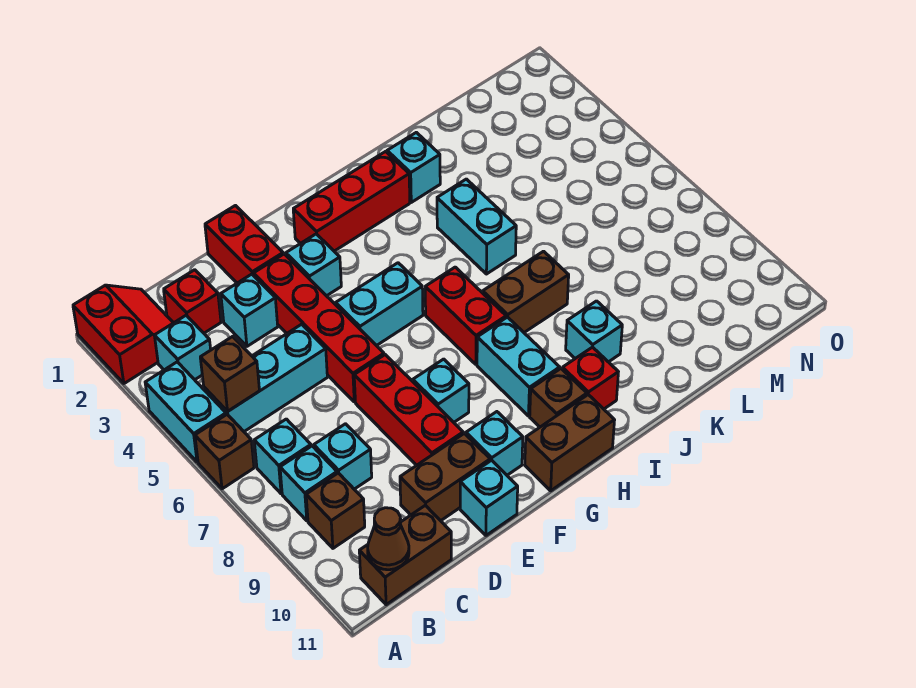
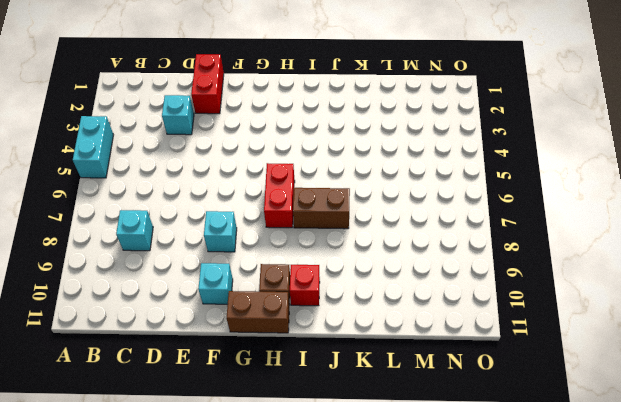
none -> red slope A1:B2 level 1 top A
none -> brown brick A6 level 1
none -> cyan brick B3 level 1
none -> cyan brick B5:D5 level 1

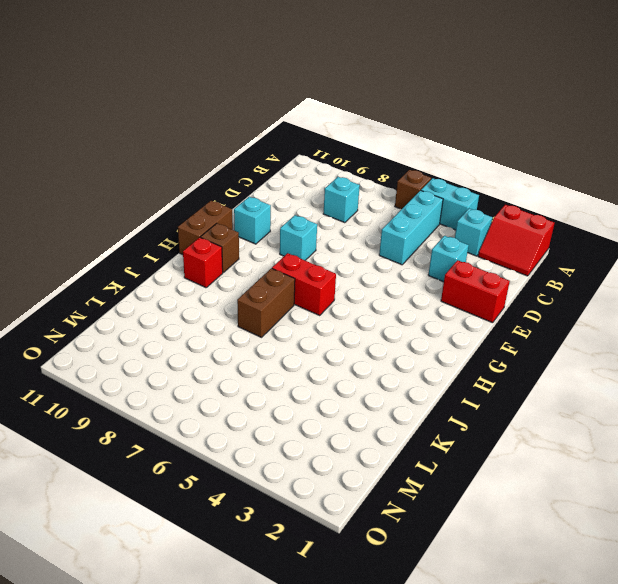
none -> cyan brick B7 level 1
none -> cyan brick B8 level 1
none -> brown brick B9 level 1
none -> brown brick B11:C11 level 1

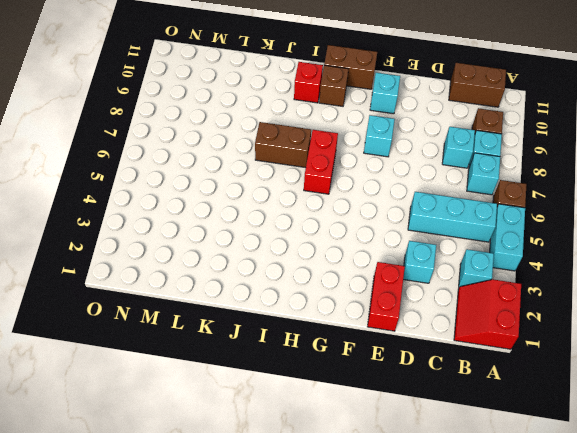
none -> red brick C2 level 1
none -> brown brick D10:E10 level 1
none -> red brick E3:E6 level 1
none -> red brick E7:E9 level 1

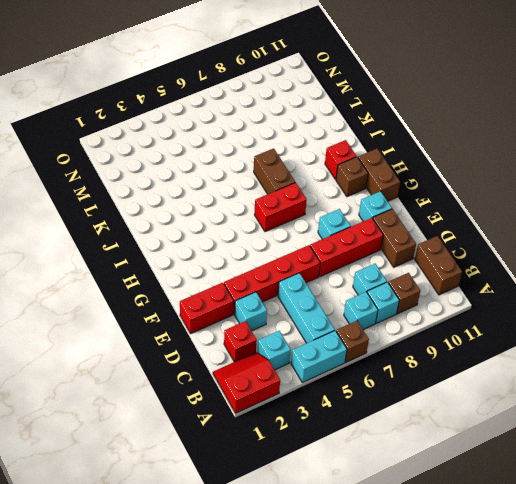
none -> cyan brick E11 level 1
none -> cyan brick F3 level 1
none -> cyan brick F5:G5 level 1
none -> red brick G2:I2 level 1

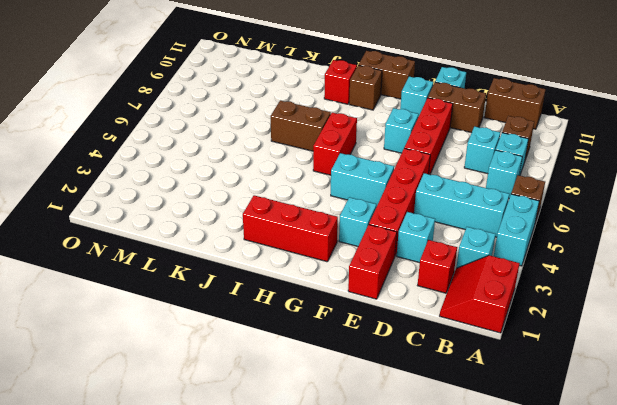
none -> cyan brick H8:H9 level 1
none -> cyan brick J2 level 1
none -> cyan brick J4:J5 level 1
none -> cyan brick J9 level 1

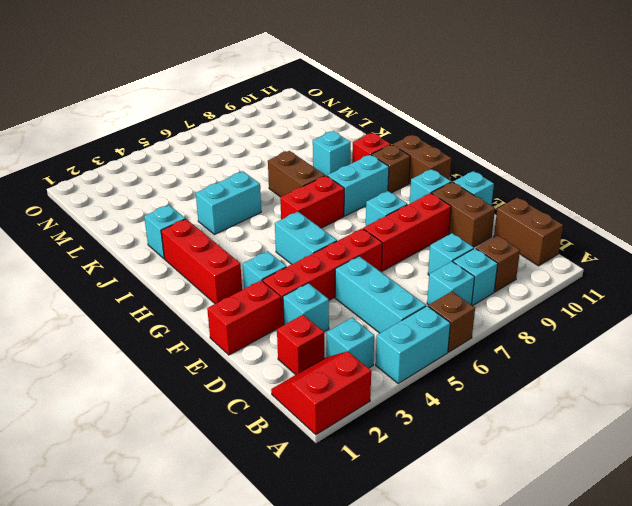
none -> brown brick B5 level 2
none -> brown cone B11 level 2

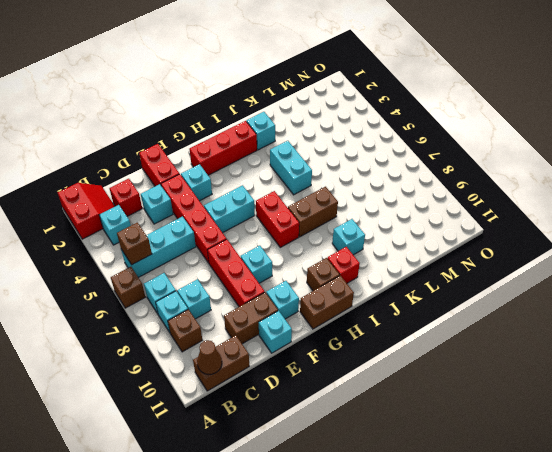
none -> cyan brick A4:A5 level 1
none -> cyan brick H8:H9 level 1

